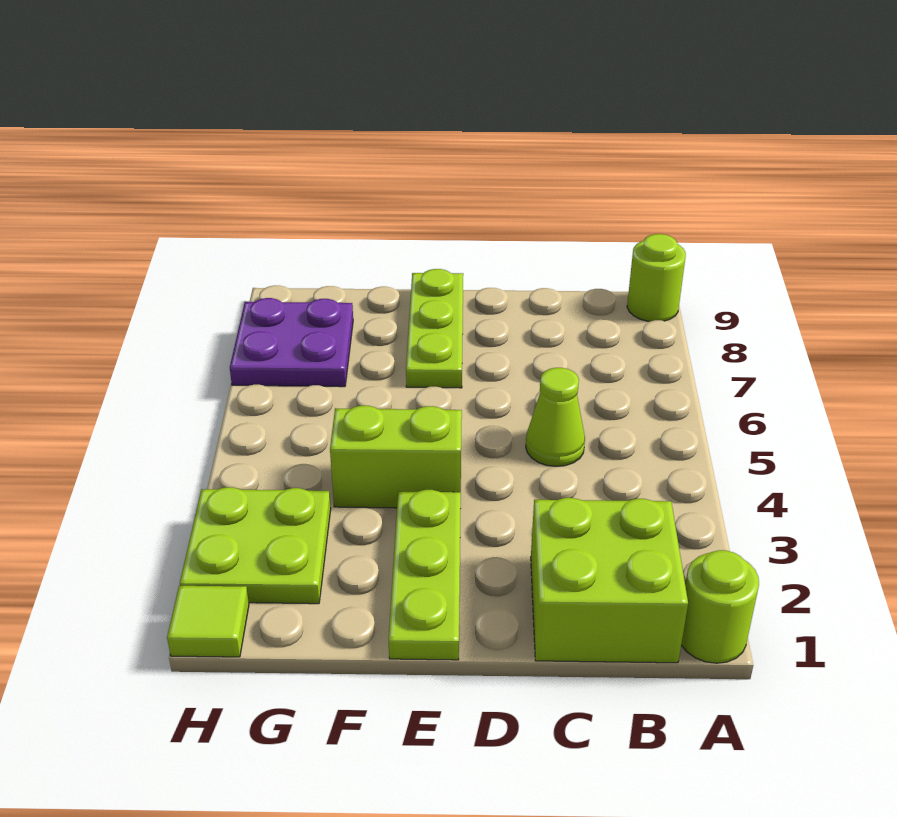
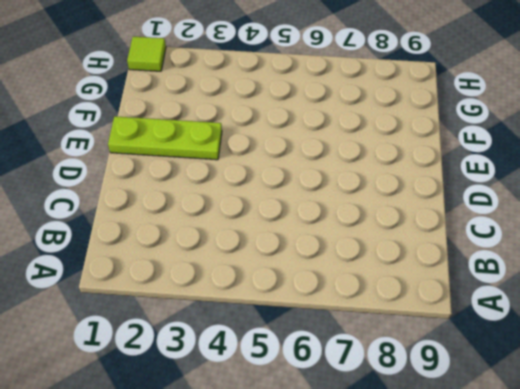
none -> lime round brick A1 level 1
none -> lime round brick A9 level 1

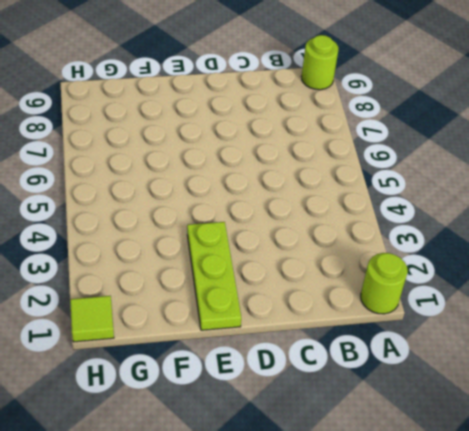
none -> lime brick B1:C2 level 1
none -> lime cone C5 level 1

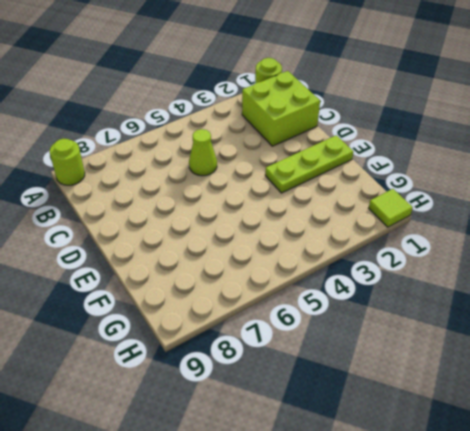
none -> lime brick E4:F4 level 1
none -> lime plate E7:E9 level 1

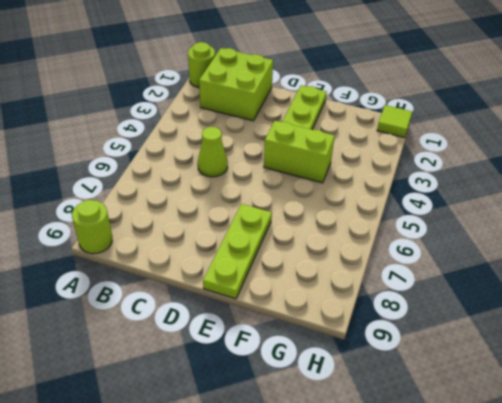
none -> lime plate G2:H3 level 1
none -> purple plate G7:H8 level 1

